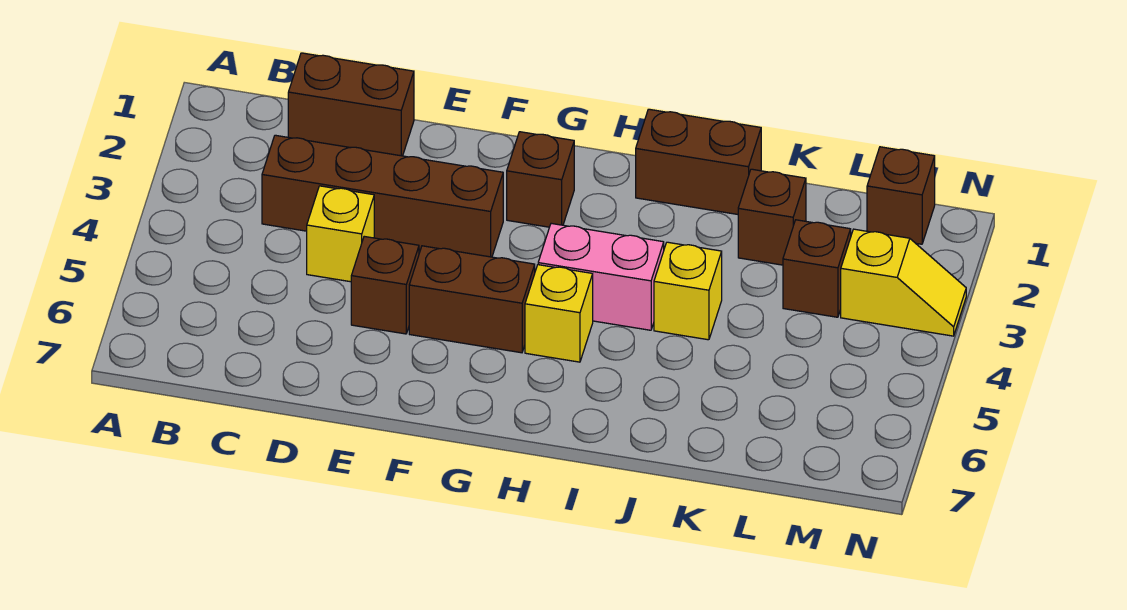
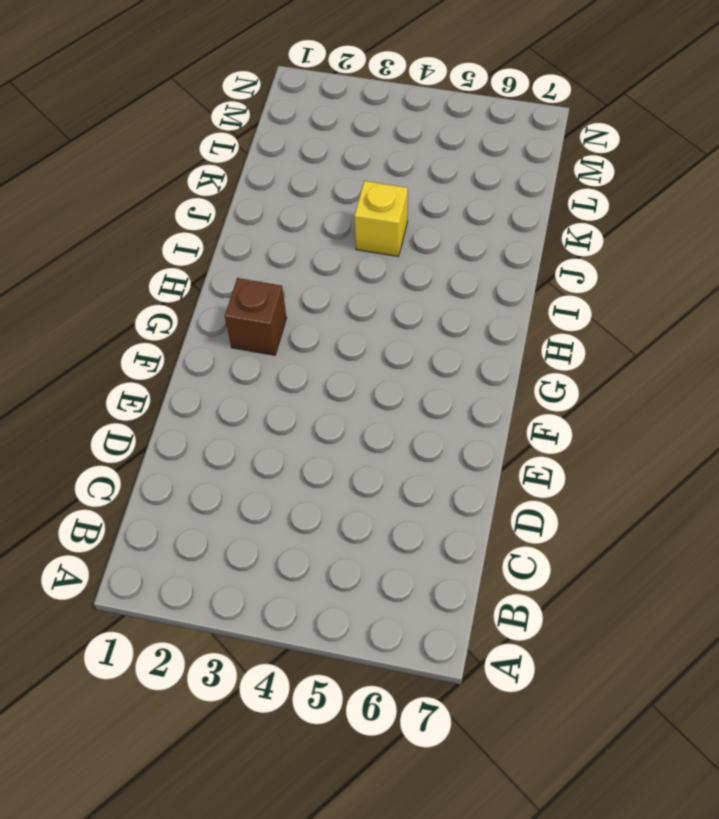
none -> brown brick C1:D1 level 1
none -> brown brick C3:F3 level 1
none -> yellow brick D4 level 1

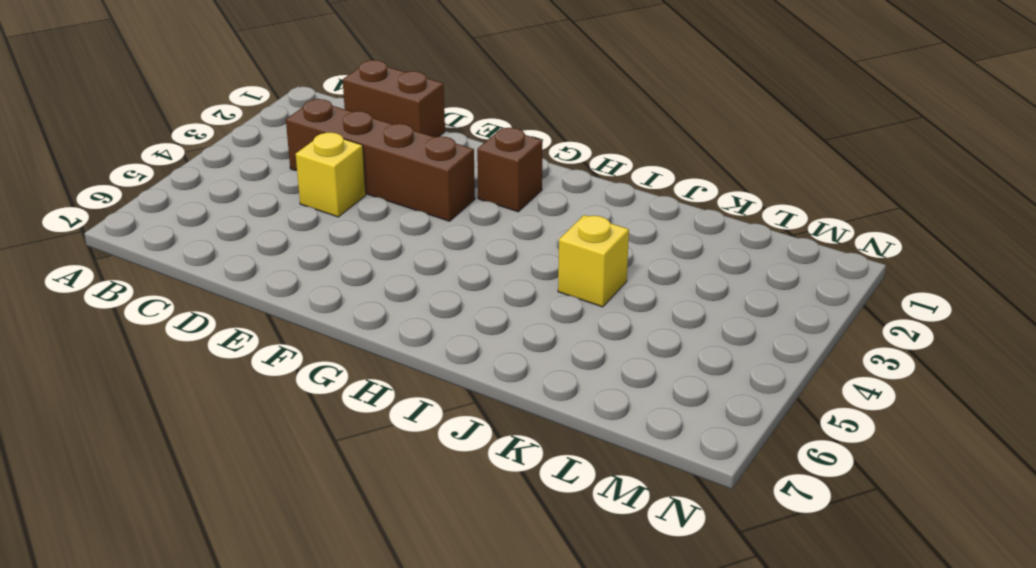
none -> brown brick E5 level 1
none -> brown brick F5:G5 level 1
none -> pink brick H4:I4 level 1

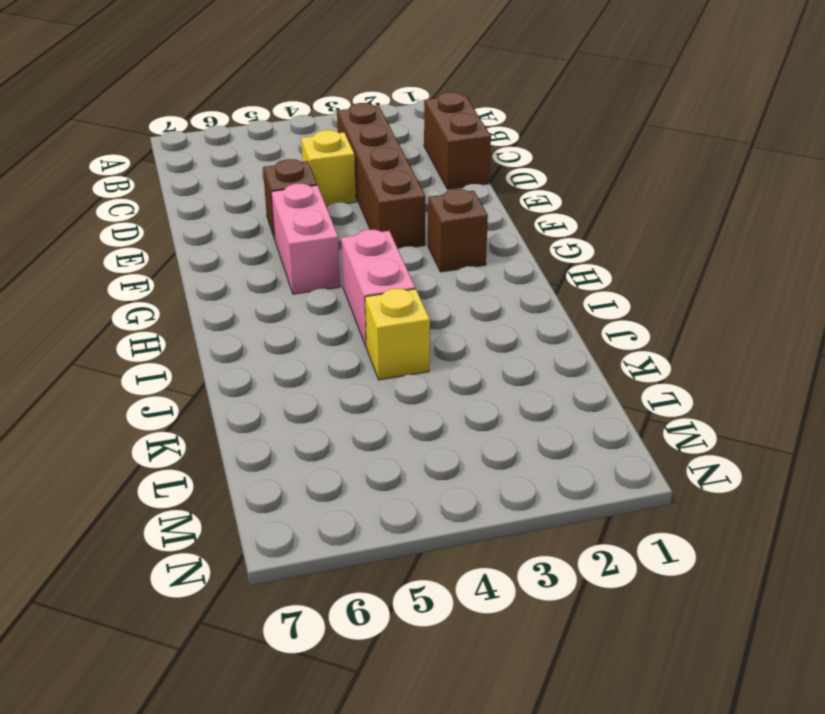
pink brick F5:G5 level 1 -> brown brick F5:G5 level 1
none -> yellow brick H5 level 1
none -> brown brick I1:J1 level 1
none -> brown brick K2 level 1

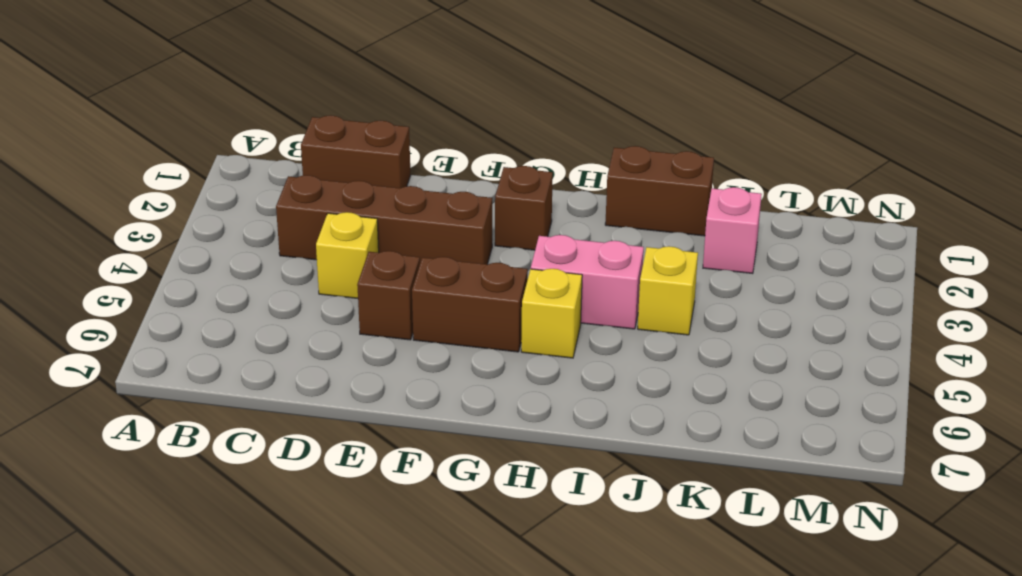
pink brick K2 level 1 -> brown brick K2 level 1
none -> brown brick L3 level 1
none -> brown brick M1 level 1
none -> yellow slope M3:N3 level 1 top M

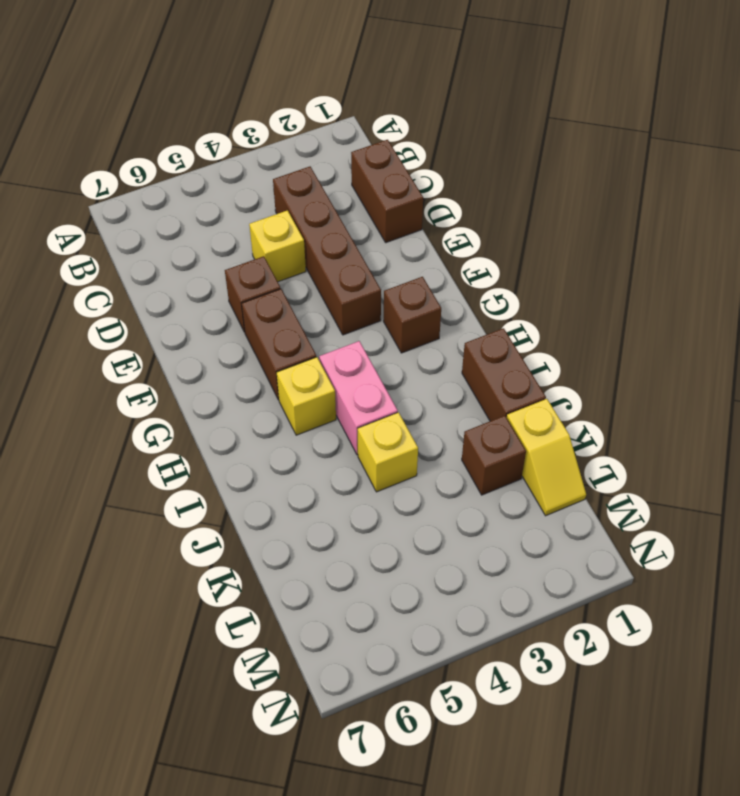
yellow slope K1:L1 level 1 top K -> yellow slope M3:N3 level 1 top M
none -> brown brick L3 level 1
none -> brown brick M1 level 1

